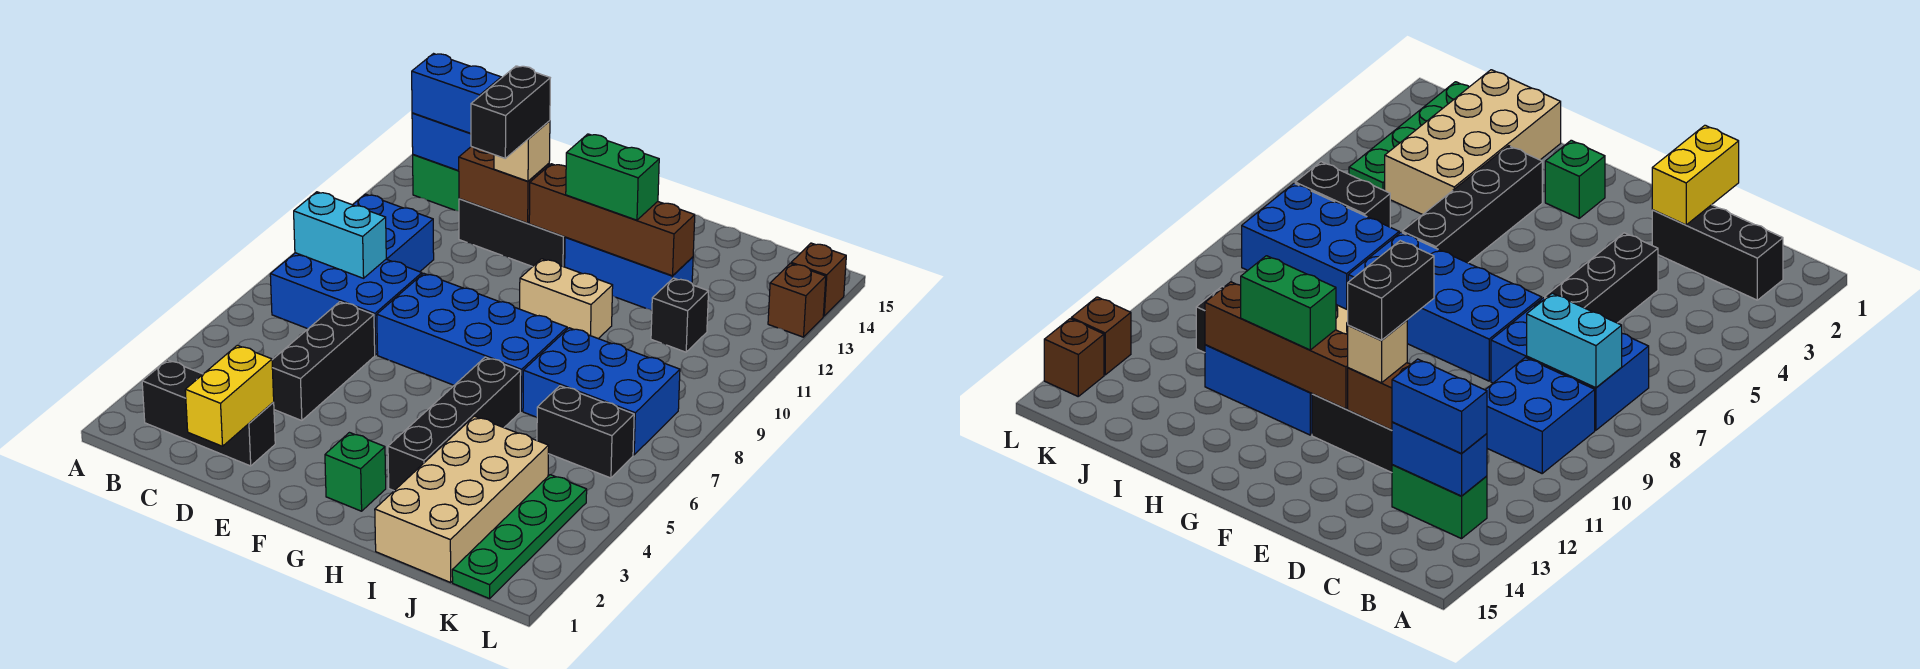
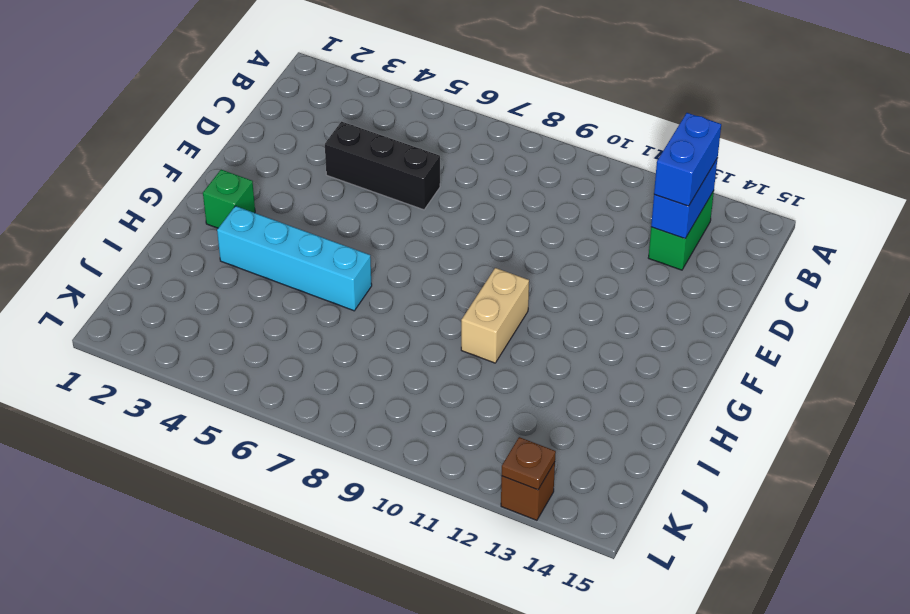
cyan brick H3:H6 level 1 -> black brick H3:H6 level 1
brown plate L13 level 2 -> none
none -> black brick B2:D2 level 1
none -> blue brick B7:D8 level 1
none -> blue brick B9:C10 level 1

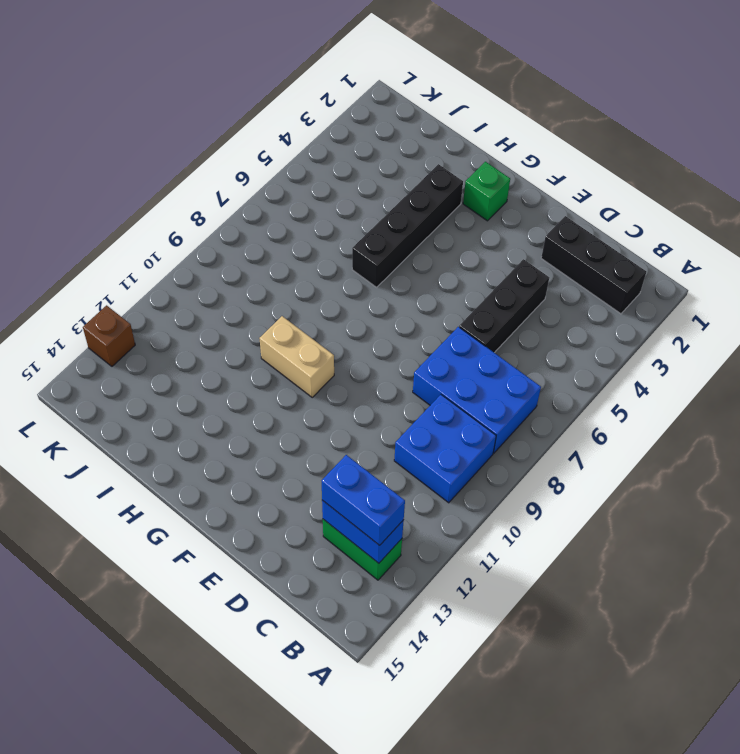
none -> black brick D12:F12 level 1
none -> blue brick E7:H8 level 1
none -> blue brick G12:I12 level 1

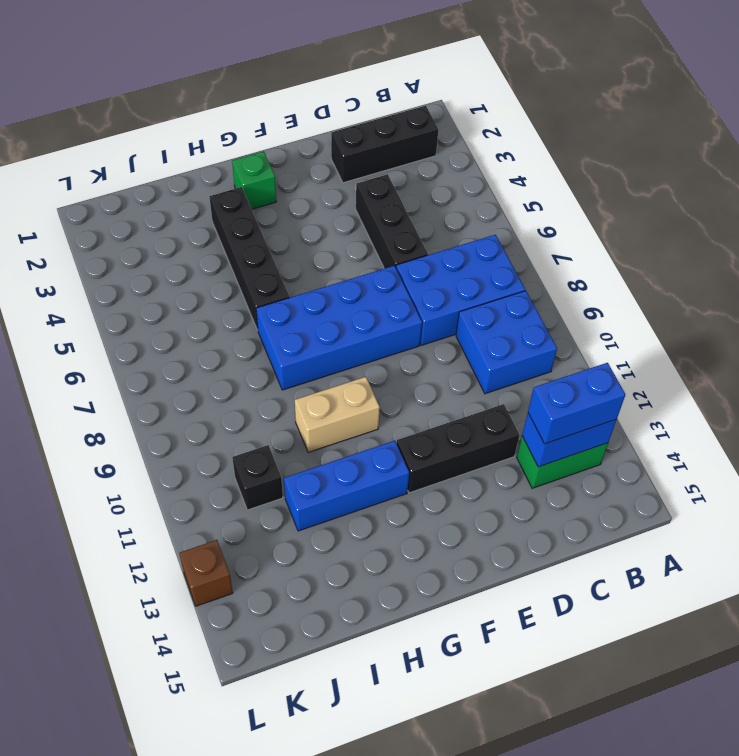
none -> tan brick I1:J4 level 1
none -> blue brick I7:K8 level 1
none -> black brick J6:K6 level 1

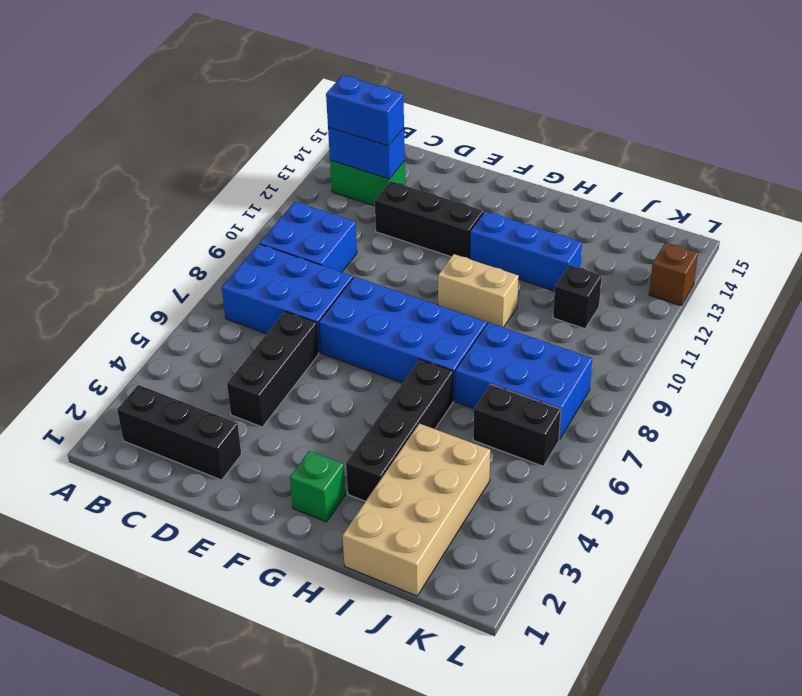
none -> green plate K1:K4 level 1
none -> brown brick L14 level 1
none -> cyan brick B8:C8 level 2

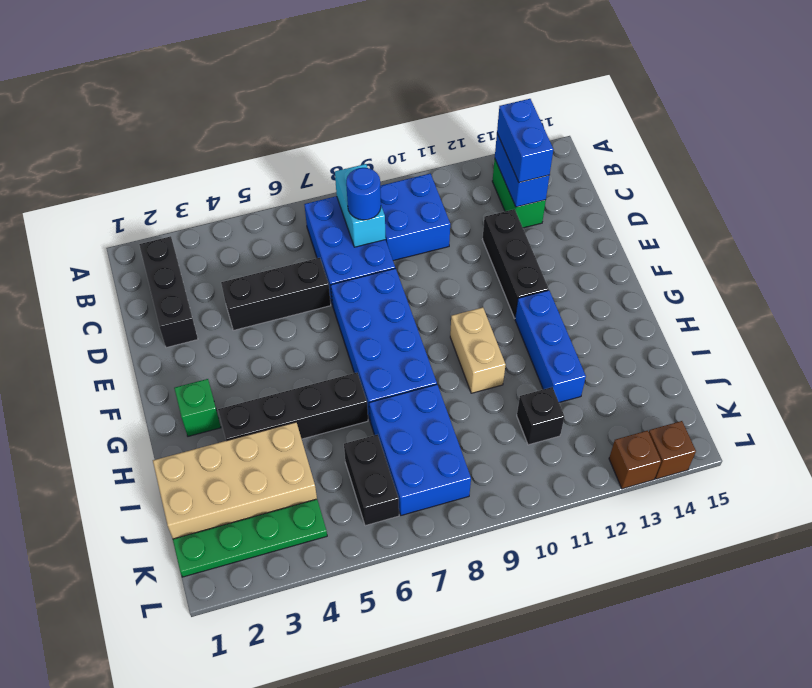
blue round brick C8 level 3 -> none
none -> yellow brick D1:D2 level 2
none -> brown brick D12:E12 level 2
none -> brown brick F12:I12 level 2

